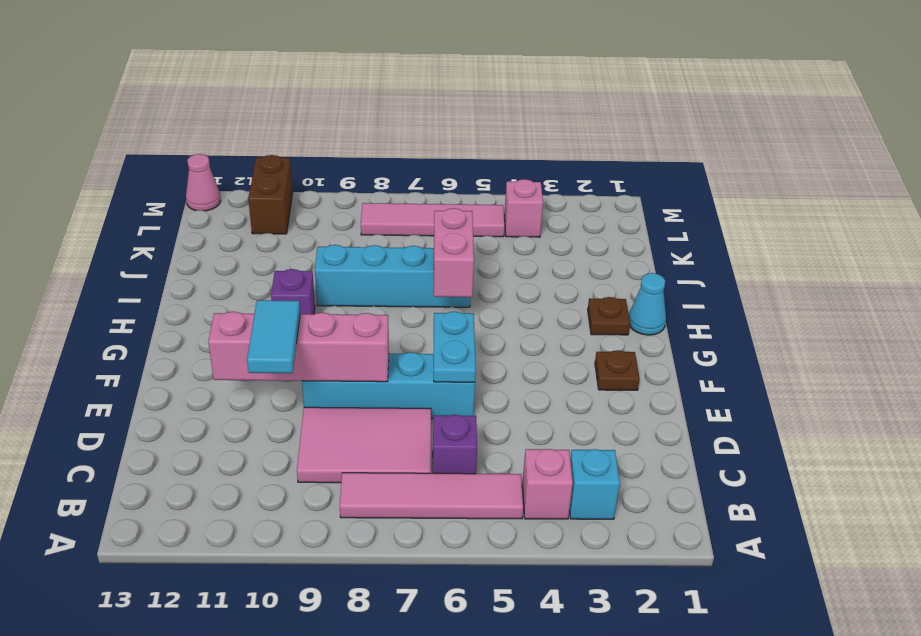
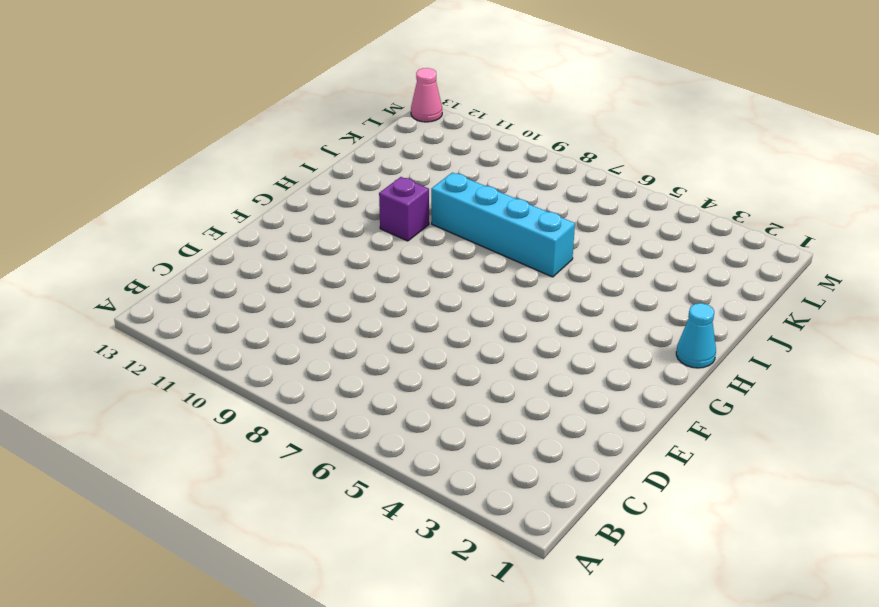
none -> cyan brick B3 level 1
none -> pink brick B4 level 1
none -> pink tile B5:B8 level 1

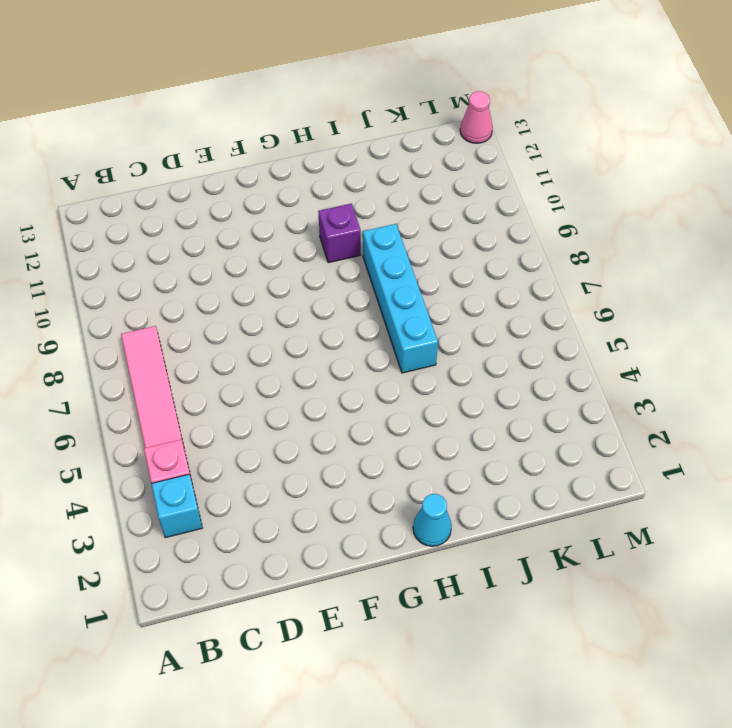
none -> purple brick C6 level 1
none -> pink tile C7:D9 level 1
none -> cyan brick E6:E9 level 1

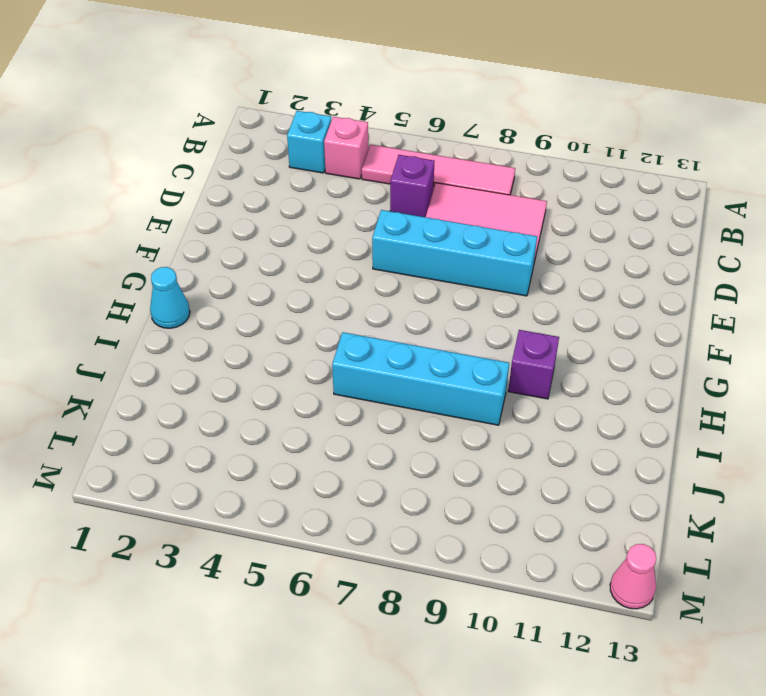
none -> brown plate F2 level 1
none -> brown plate H2 level 1
none -> pink brick L4 level 1

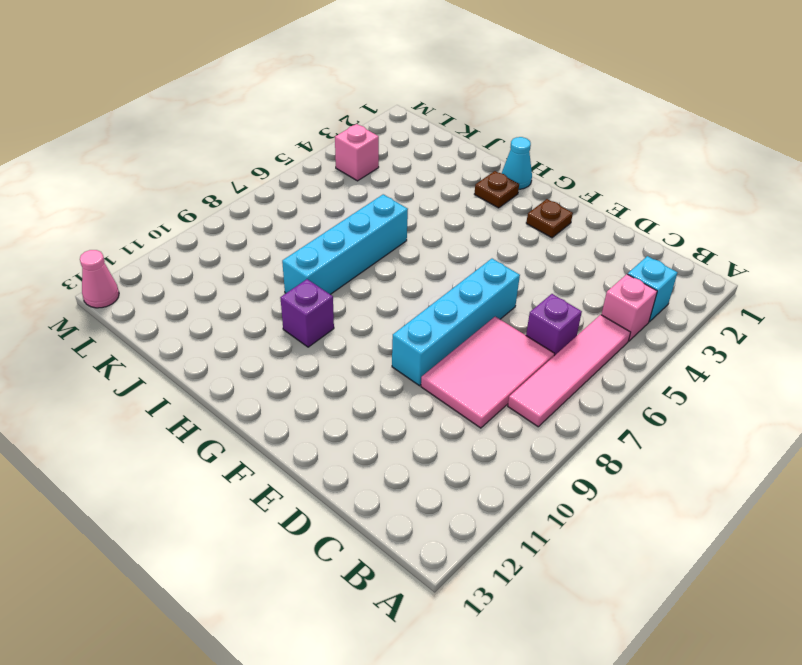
none -> pink tile L5:L8 level 1
none -> brown brick L11:M11 level 1
none -> cyan plate E6:F6 level 2

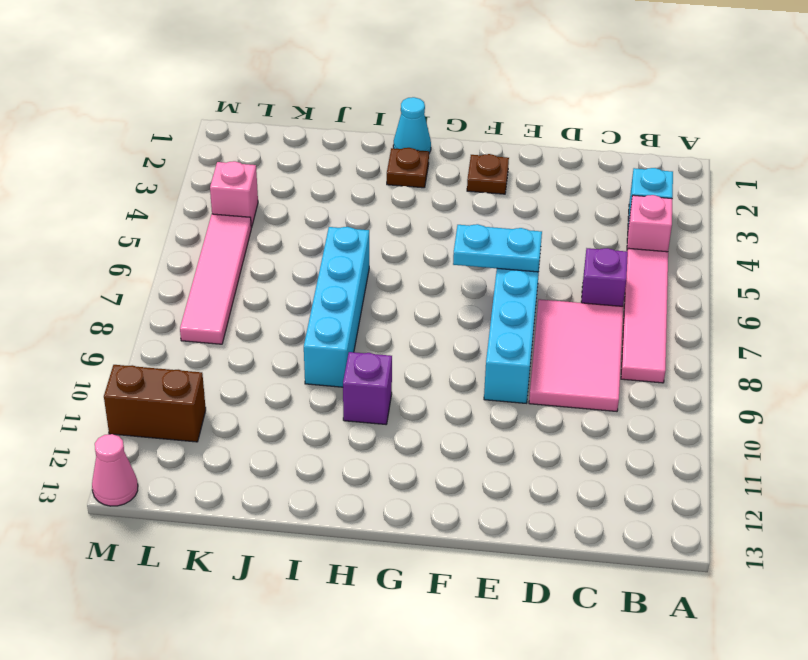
none -> pink brick E8:E11 level 2
none -> pink brick H6:I6 level 2
none -> cyan tile D10:E10 level 3

